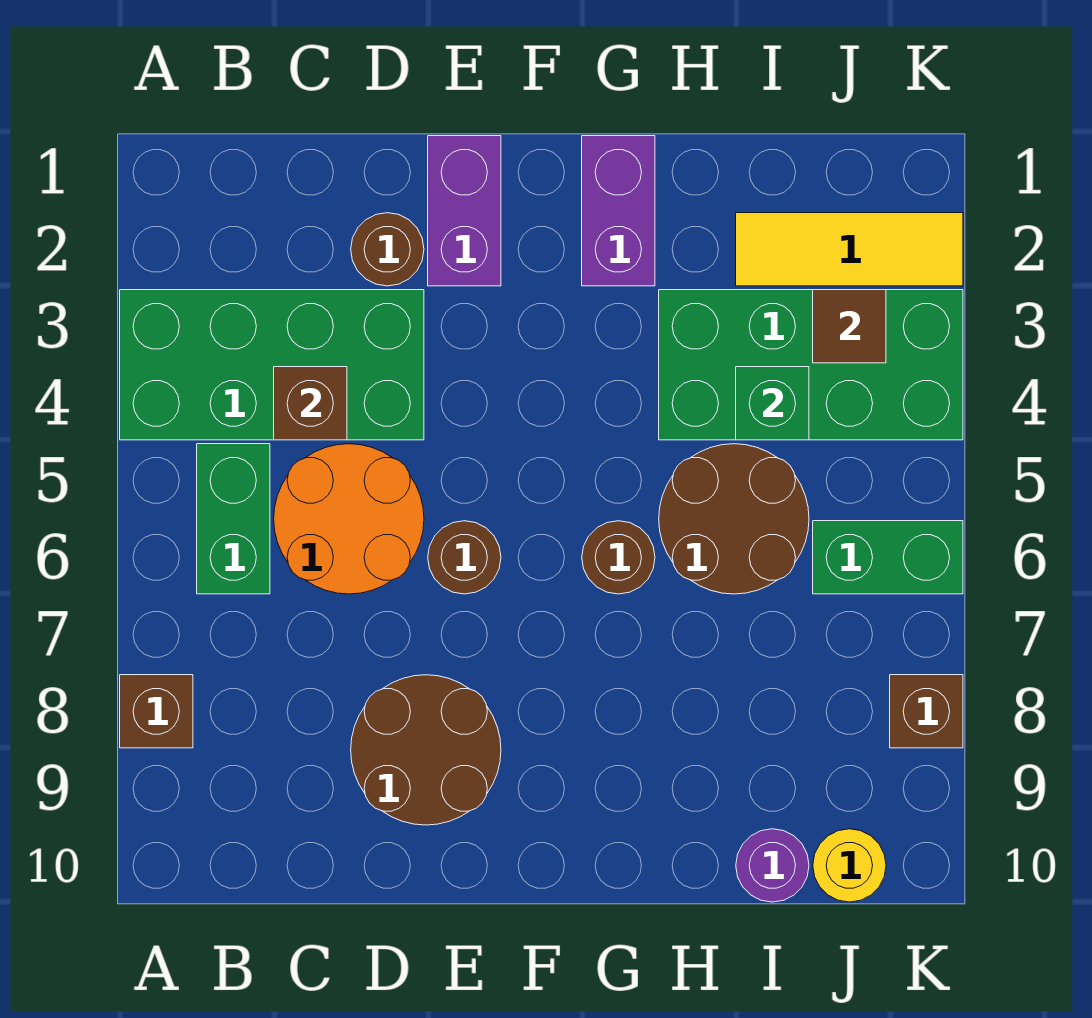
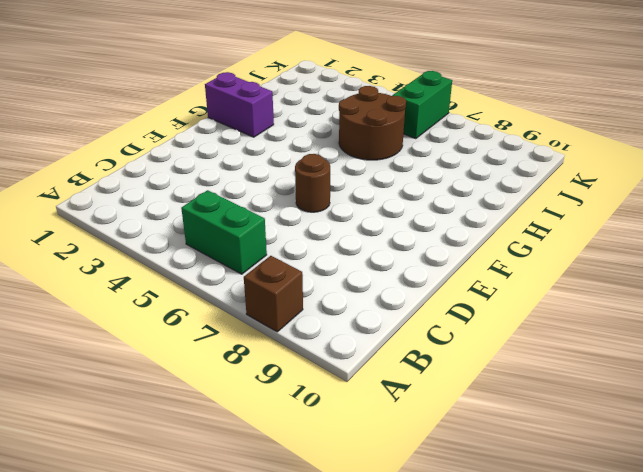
none -> green brick A3:D4 level 1
none -> orange round brick C5:D6 level 1
none -> brown round brick D2 level 1

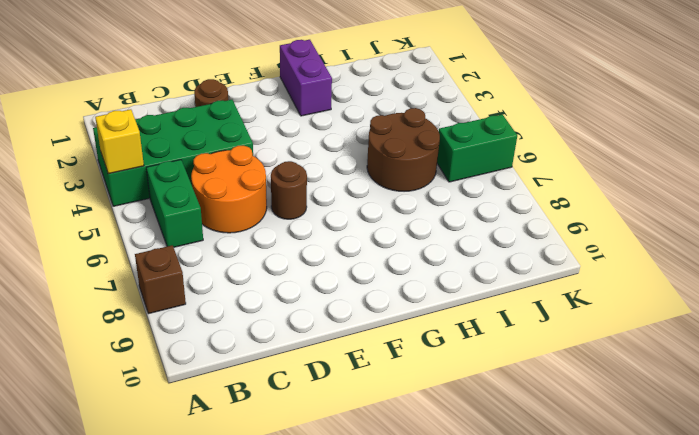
yellow brick A4 level 2 -> none
none -> brown round brick D8:E9 level 1
none -> purple brick E1:E2 level 1
none -> brown round brick G6 level 1

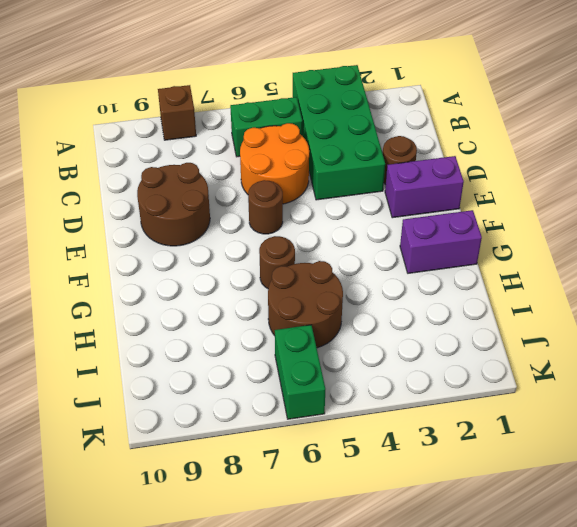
none -> green brick H3:K4 level 1
none -> yellow tile I2:K2 level 1
none -> purple round brick I10 level 1

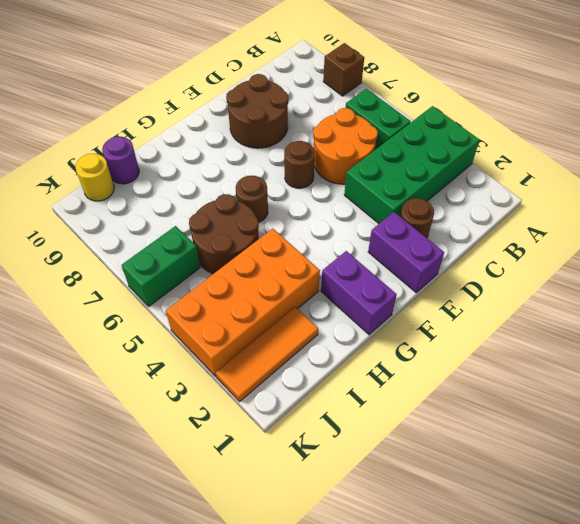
orange brick H3:K4 level 1 -> green brick H3:K4 level 1
orange tile I2:K2 level 1 -> yellow tile I2:K2 level 1
none -> brown brick K8 level 1
none -> brown brick C4 level 2
none -> green brick I4 level 2

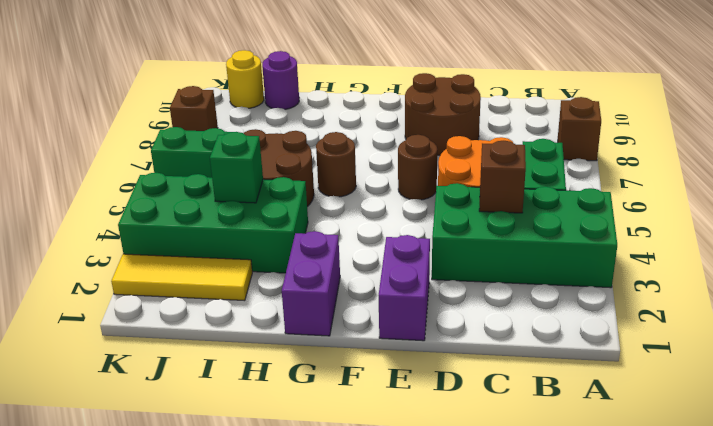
none -> brown round brick D2 level 1
none -> brown tile J3 level 2

